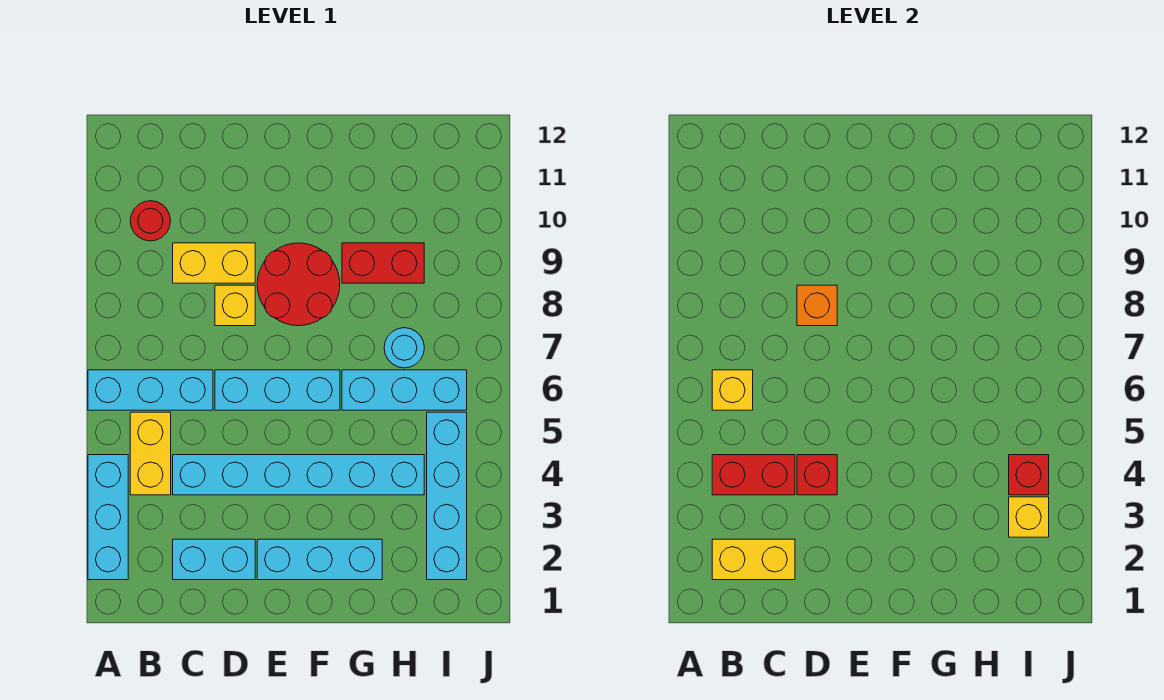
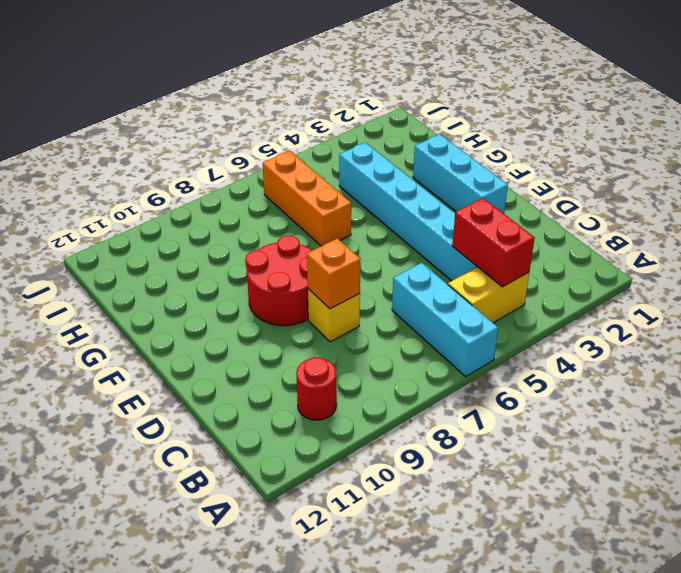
orange brick G6:I6 level 1 -> cyan brick G6:I6 level 1
none -> cyan brick A2:A4 level 1
none -> cyan brick C2:D2 level 1
none -> yellow brick C9:D9 level 1

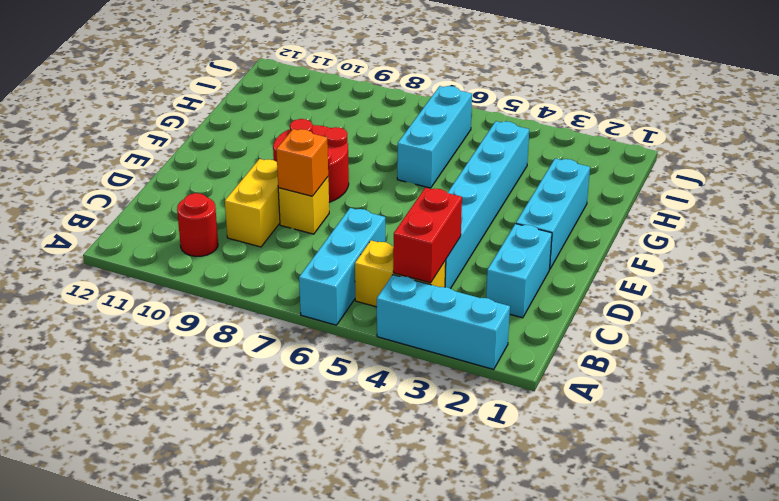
none -> cyan brick D6:F6 level 1
none -> red brick G9:H9 level 1
none -> cyan round brick H7 level 1

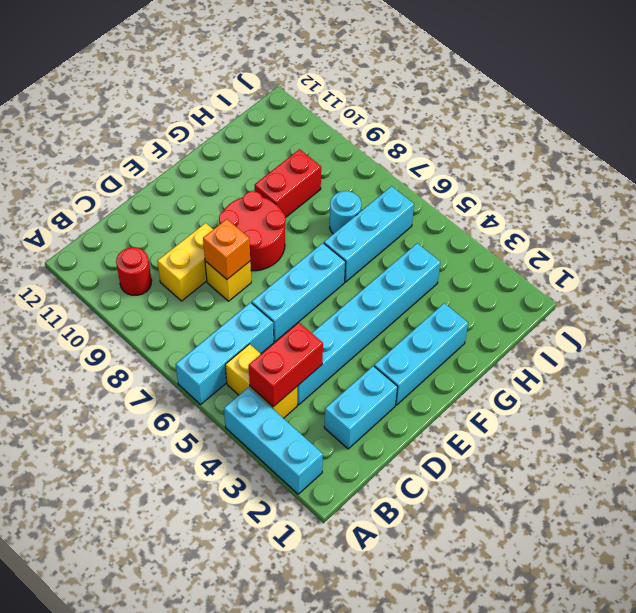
none -> cyan brick I2:I5 level 1
none -> yellow brick B2:C2 level 2
none -> yellow brick B6 level 2

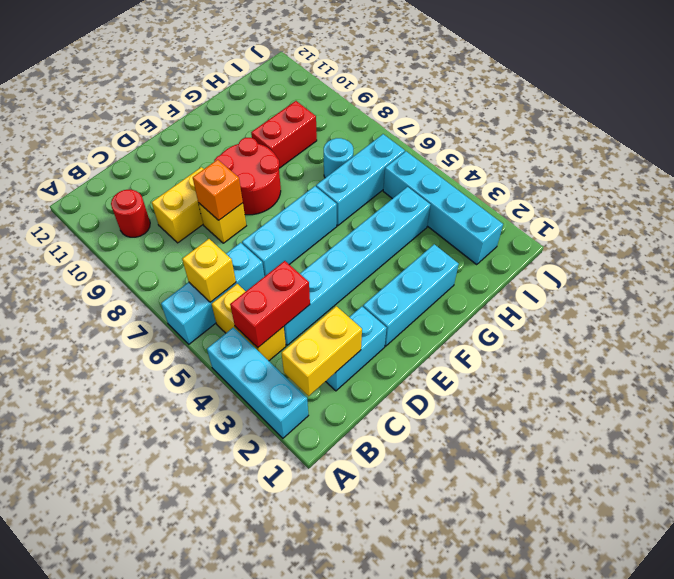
none -> red brick D4 level 2
none -> yellow brick I3 level 2
none -> red brick I4 level 2

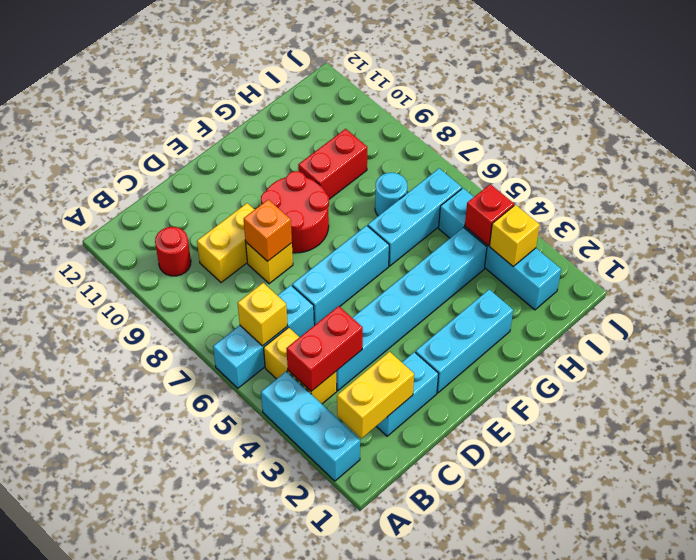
none -> red brick D4 level 2

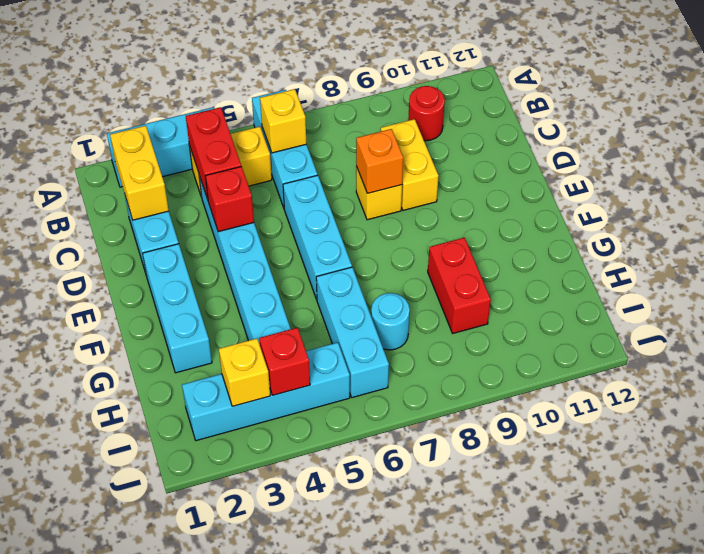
none -> red round brick E8:F9 level 1

